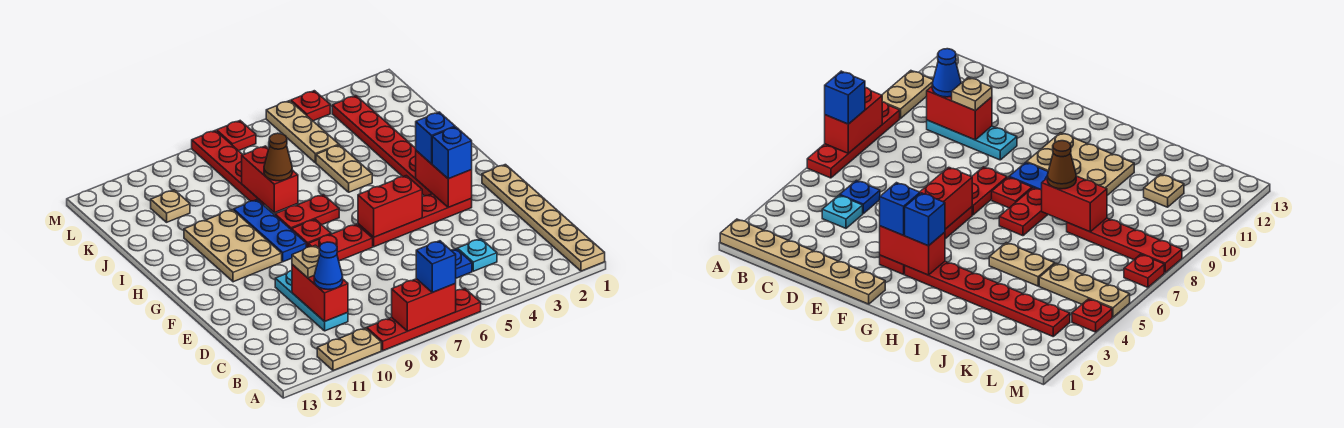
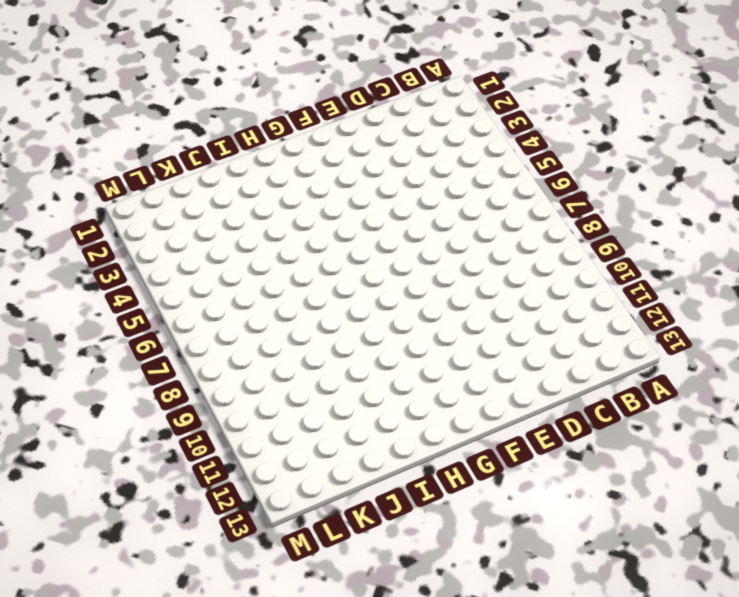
none -> tan plate A1:F1 level 1
none -> red plate A6:A9 level 1
none -> tan plate A10:A11 level 1
none -> cyan plate C4 level 1

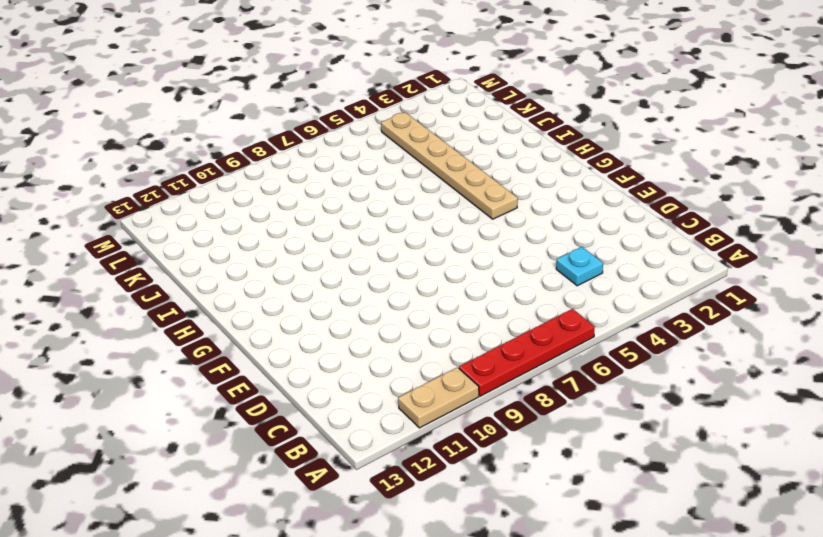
tan plate G4:L4 level 1 -> tan plate A1:F1 level 1
none -> blue plate C5 level 1
none -> cyan plate C10:E10 level 1
none -> red plate F3:F6 level 1
none -> red plate F7:F8 level 1

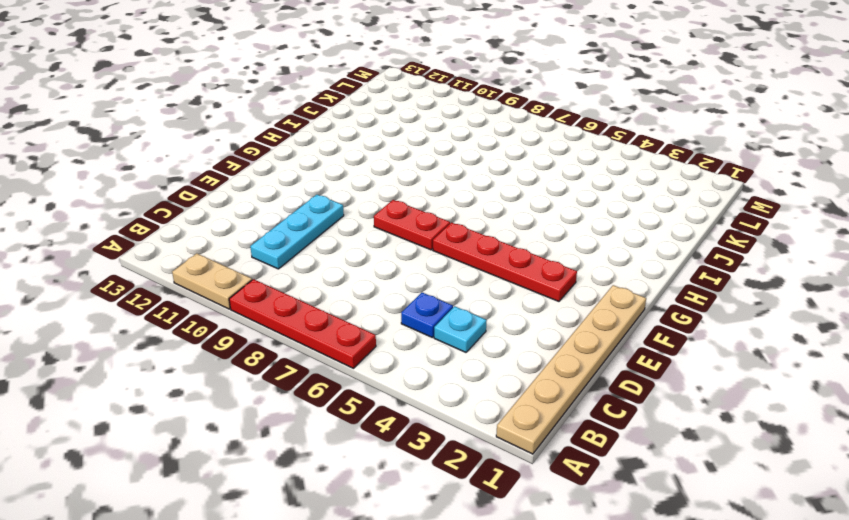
none -> red plate G3:L3 level 1
none -> red plate G8 level 1
none -> blue plate G9:I9 level 1
none -> tan plate G10:I11 level 1

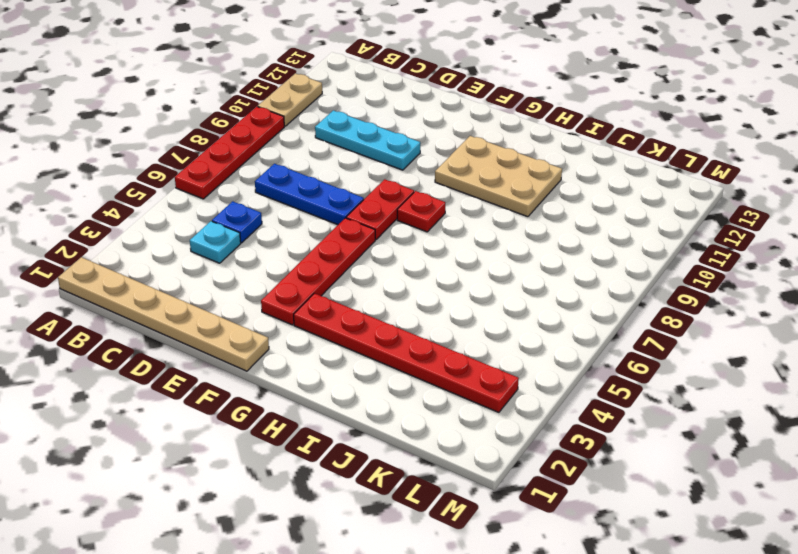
blue plate C7:E7 level 1 -> blue plate G9:I9 level 1
none -> red plate H7:H8 level 1
none -> tan plate I5:J5 level 1
none -> red plate J8:M8 level 1
none -> tan plate K5:M5 level 1

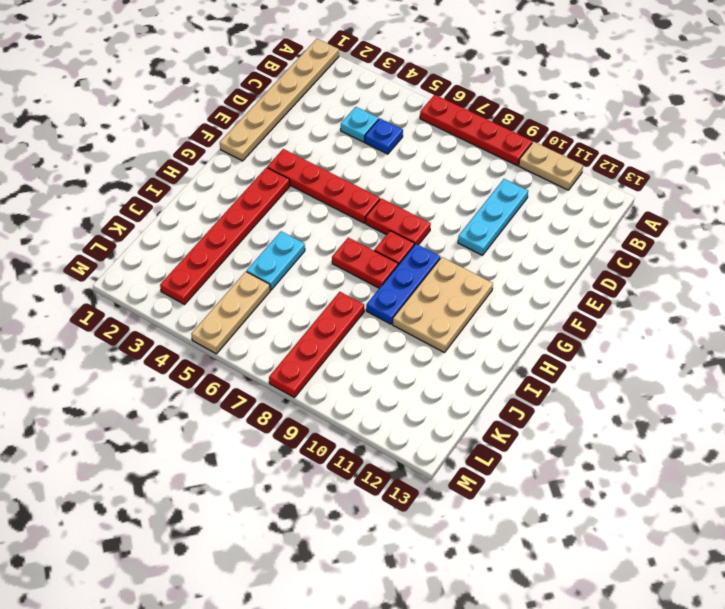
cyan plate I5:J5 level 1 -> tan plate I5:J5 level 1
none -> tan plate K11 level 1
none -> red plate M4 level 1
none -> red plate M7 level 1
none -> red brick A7:A8 level 2

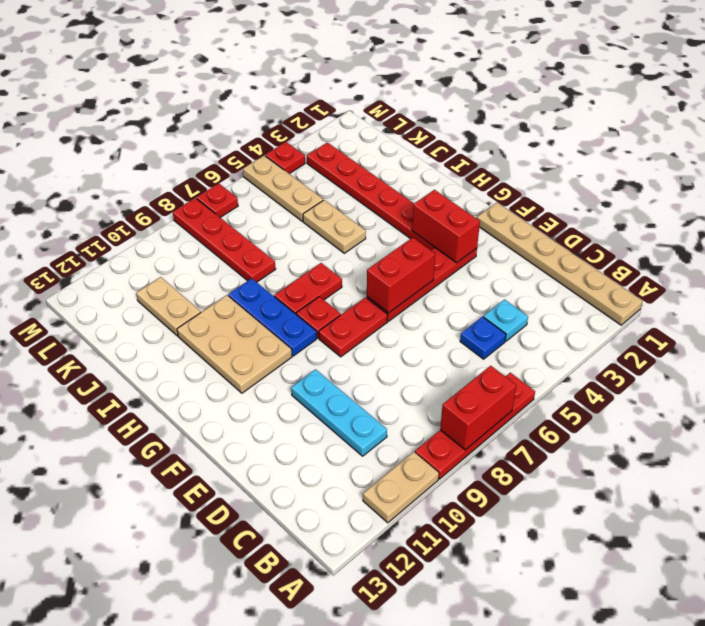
tan plate J11:K11 level 1 -> tan plate K11 level 1
none -> red brick C10:D10 level 2
none -> red brick I8:J8 level 2
none -> blue brick A7 level 3
none -> blue cone C10 level 3

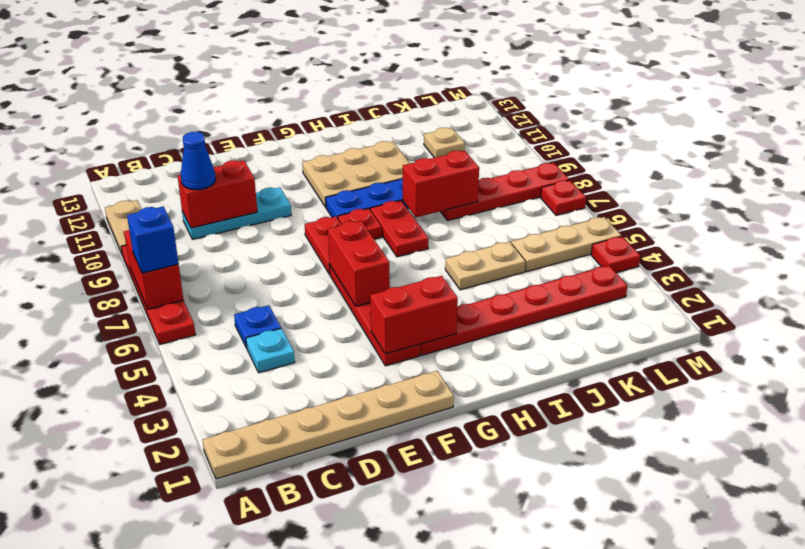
none -> tan plate D10 level 3
none -> blue brick F3 level 3
none -> blue brick G3 level 3
none -> brown cone I8 level 3

